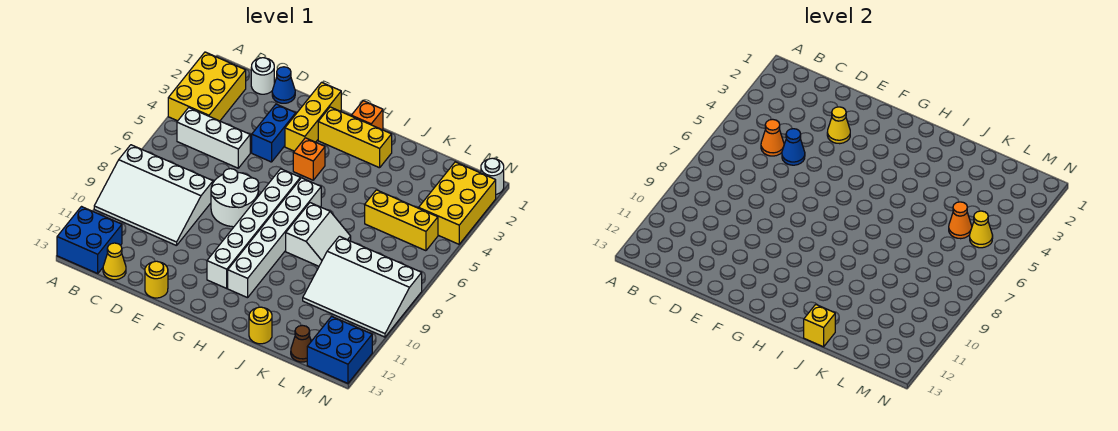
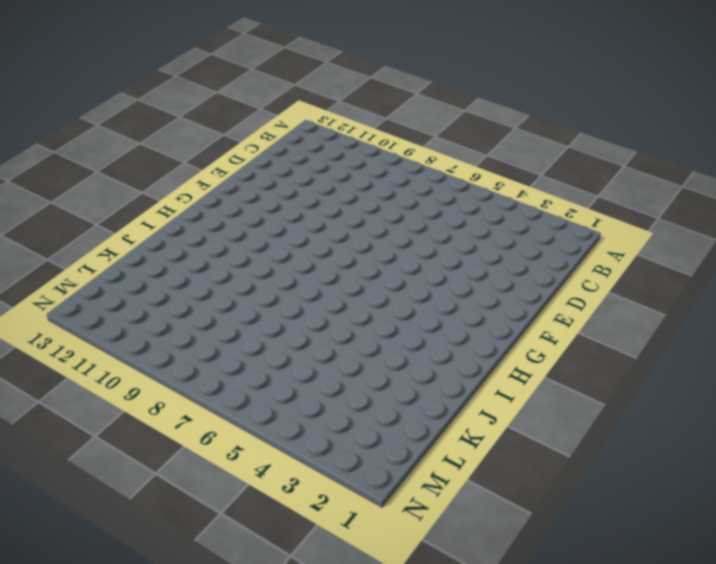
none -> yellow brick A2:B4 level 1
none -> white slope A8:D10 level 1 top 8
none -> blue brick A12:B13 level 1
none -> white brick B5:D5 level 1

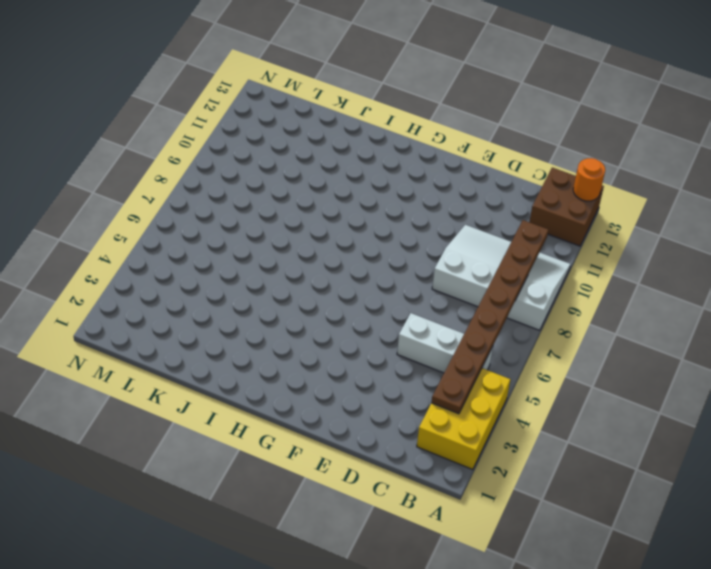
brown brick A12:B13 level 1 -> blue brick A12:B13 level 1
orange round brick A13 level 2 -> none
brown plate B3:B10 level 2 -> none
none -> white round brick C1 level 1
none -> yellow cone C13 level 1
none -> blue cone D1 level 1
none -> blue brick E3:E4 level 1

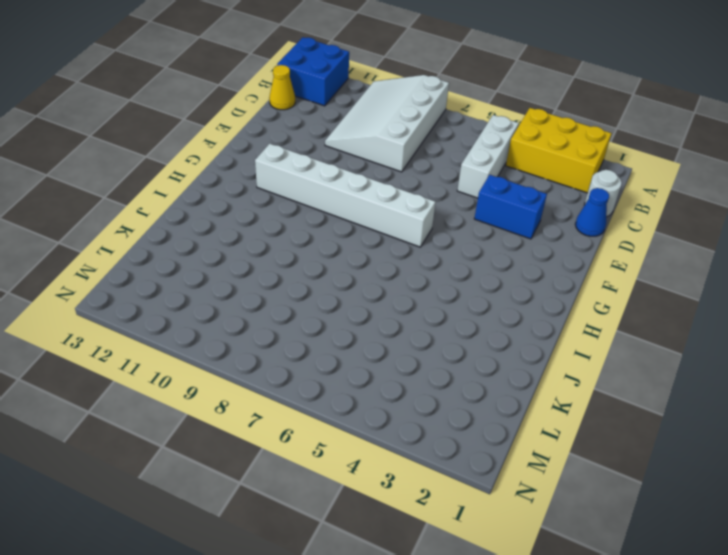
none -> white round brick E7:F8 level 1
none -> yellow round brick E13 level 1
none -> yellow brick F1:F3 level 1
none -> yellow brick G2:I2 level 1

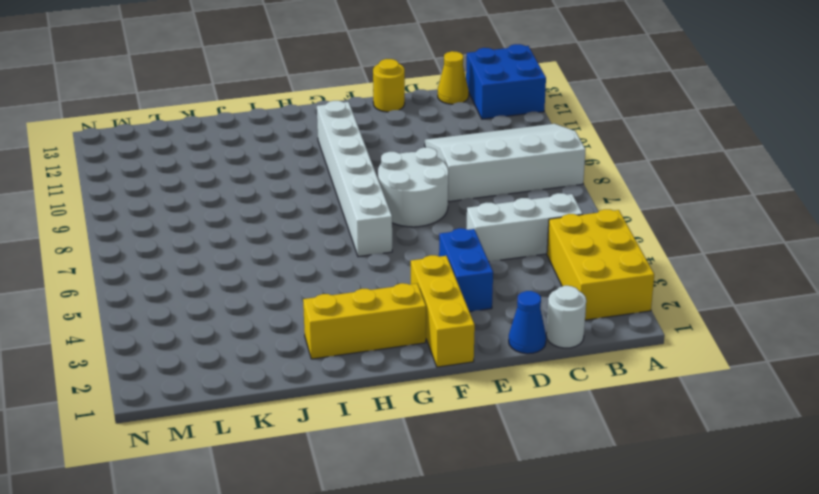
none -> orange brick G4 level 1
none -> orange brick H1 level 1
none -> white brick H6:H11 level 1
none -> white slope I7:J8 level 1 top I

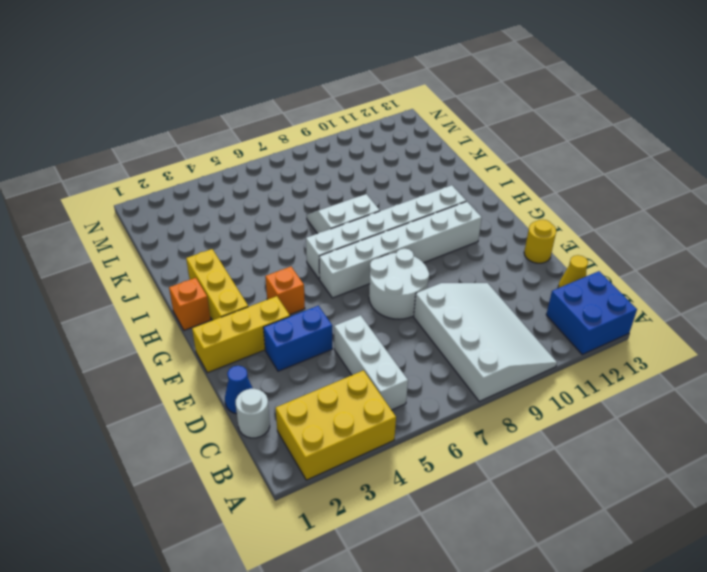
none -> yellow round brick J13 level 1
none -> yellow brick K5:M5 level 1
none -> white slope K8:N10 level 1 top 8
none -> brown cone L13 level 1

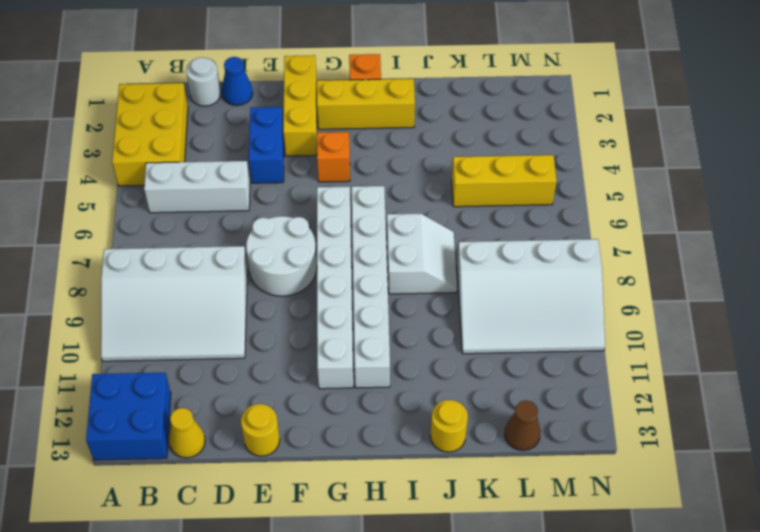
none -> yellow brick M2:N4 level 1
none -> blue brick M12:N13 level 1
none -> white round brick N1 level 1
none -> orange cone C5 level 2

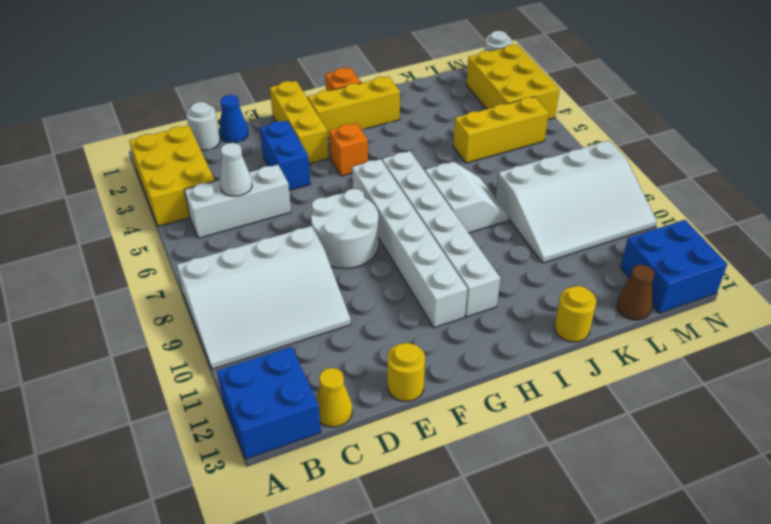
white cone C5 level 2 -> orange cone C5 level 2
none -> blue cone D5 level 2
none -> yellow cone E3 level 2
none -> yellow brick J13 level 2
none -> orange cone L5 level 2

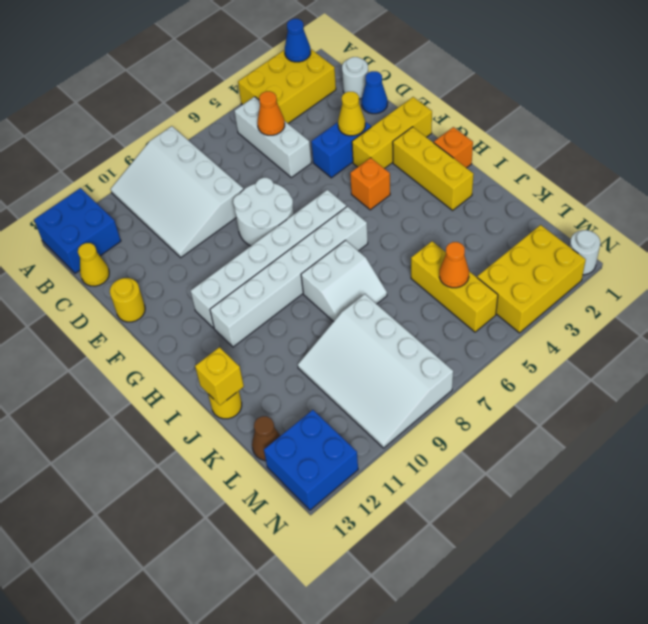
blue cone A2 level 2 -> blue cone D5 level 2
none -> yellow cone M5 level 2

